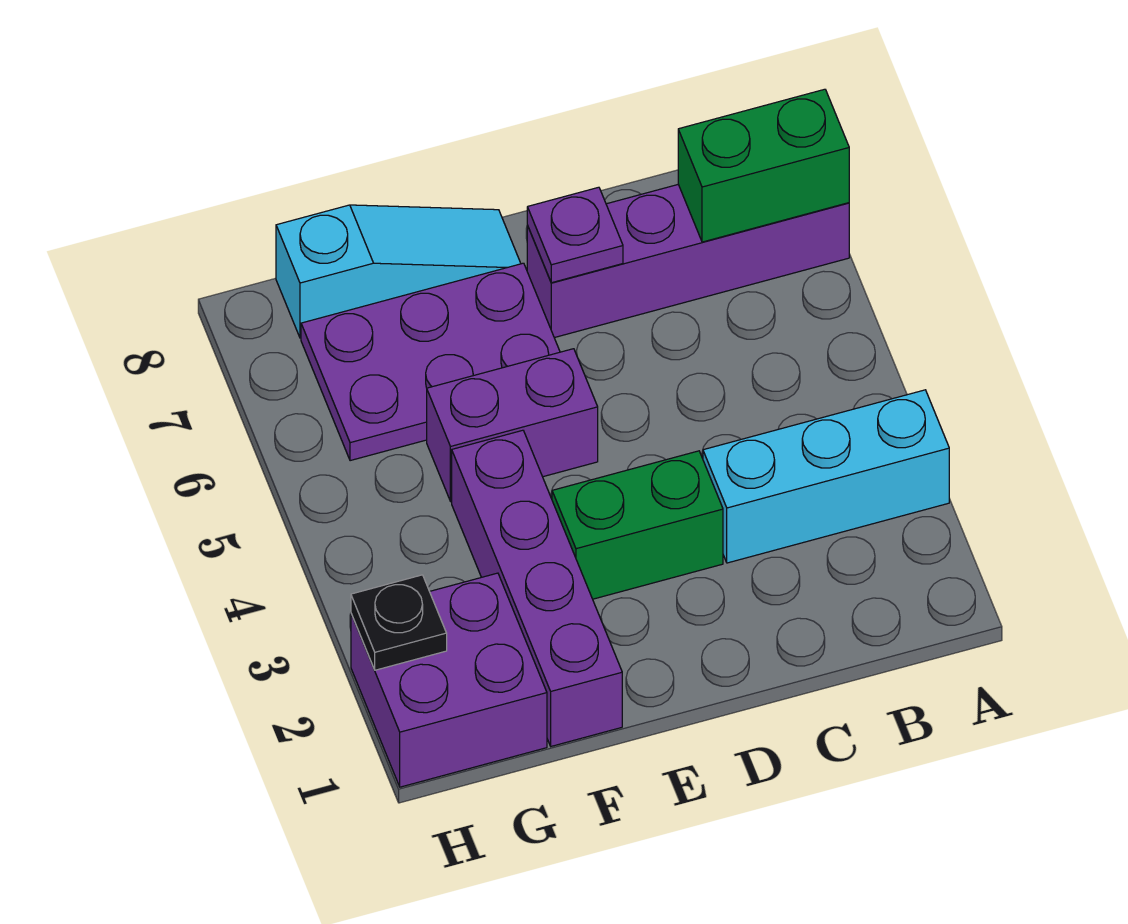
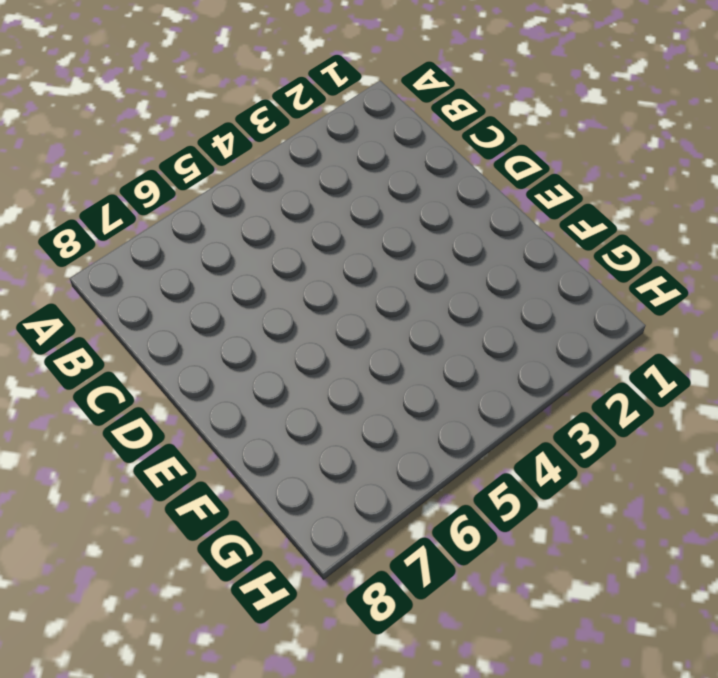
none -> cyan brick A3:C3 level 1
none -> purple brick A7:D7 level 1

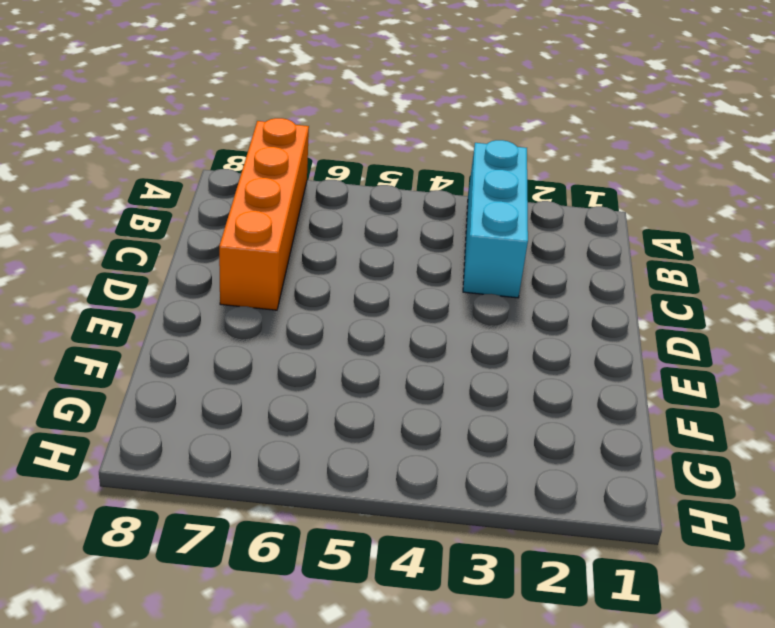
orange brick A7:D7 level 1 -> purple brick A7:D7 level 1
none -> green brick D3:E3 level 1
none -> purple brick E5:F5 level 1

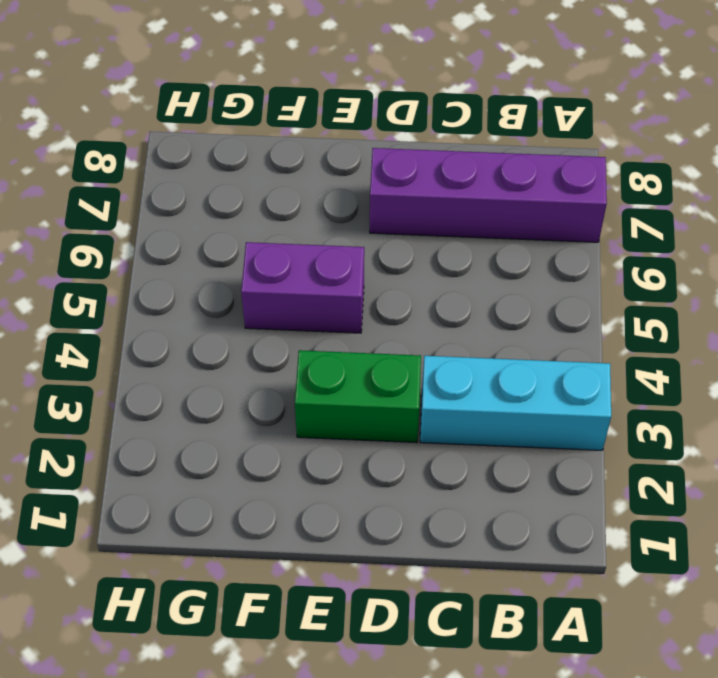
none -> purple plate E6:G7 level 1
none -> cyan slope E8:G8 level 1 top G

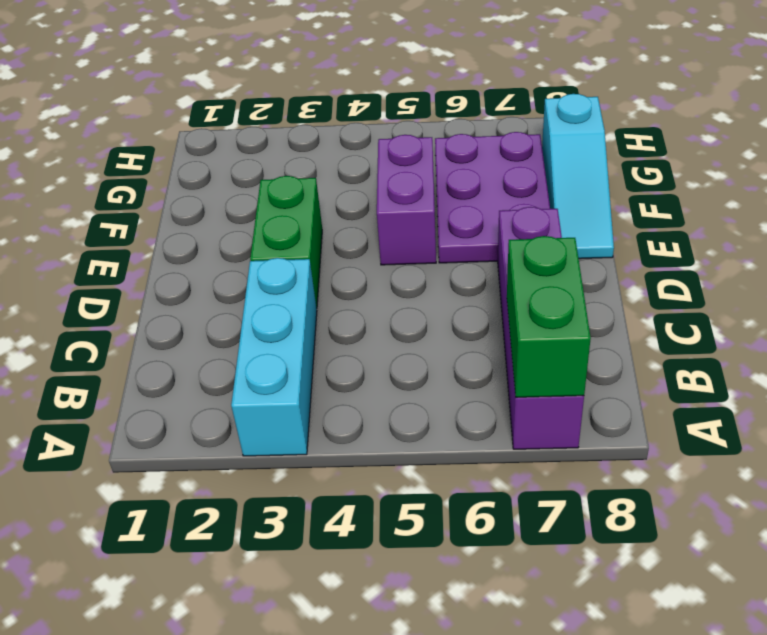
none -> purple brick F1:F4 level 1
none -> purple brick G1:H2 level 1

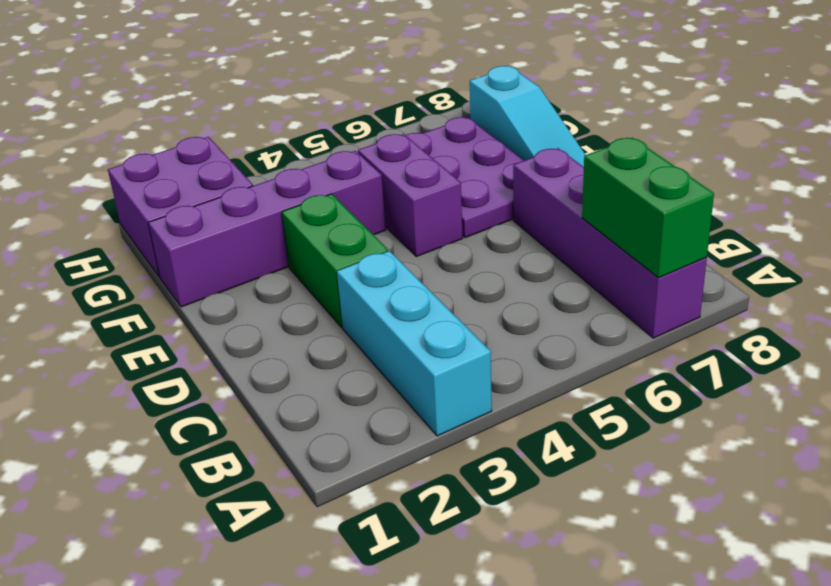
none -> purple plate D7 level 2
none -> black plate H2 level 2

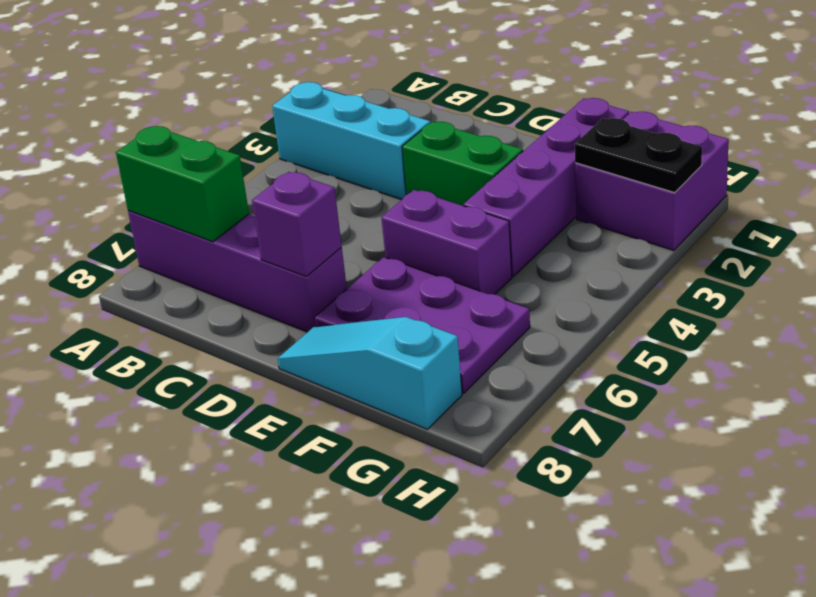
purple brick D7 level 2 -> purple plate D7 level 2
black plate G2:H2 level 2 -> black plate H2 level 2

